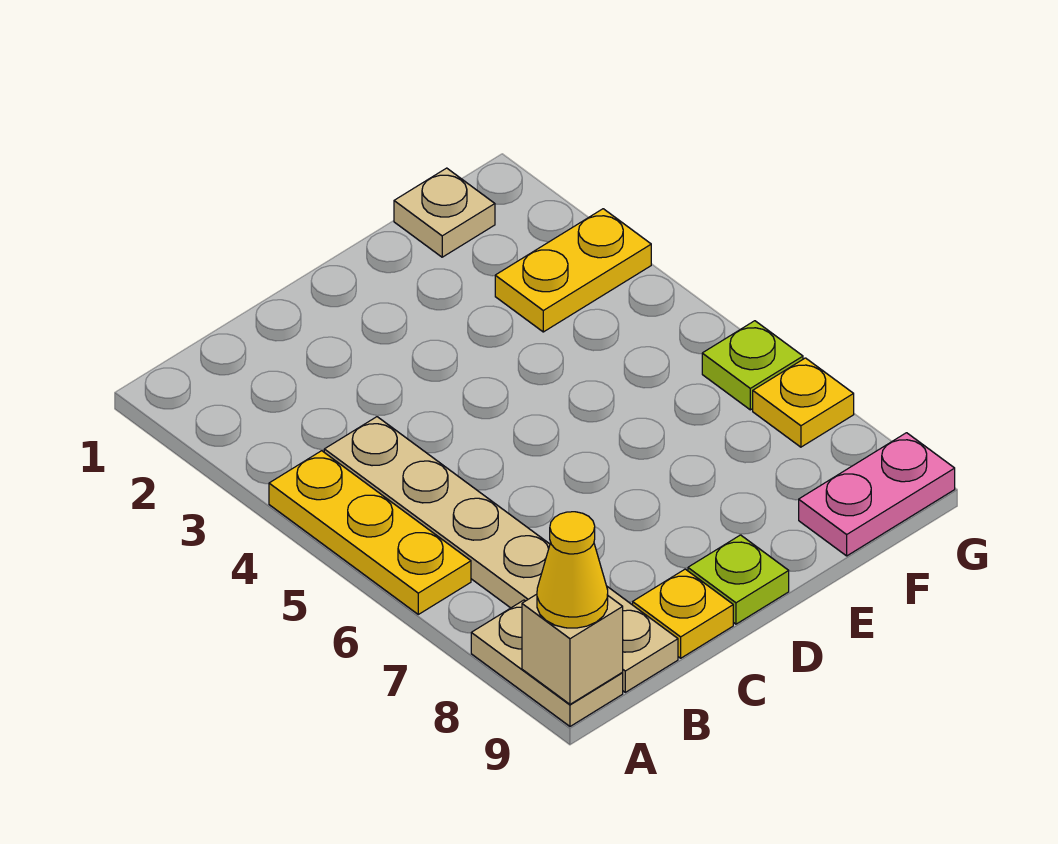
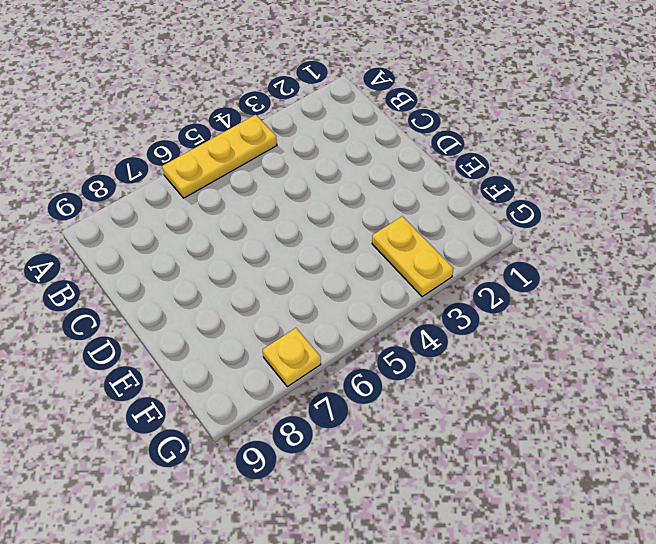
none -> tan plate A8:A9 level 1
none -> tan plate B4:B9 level 1
none -> yellow plate C9 level 1

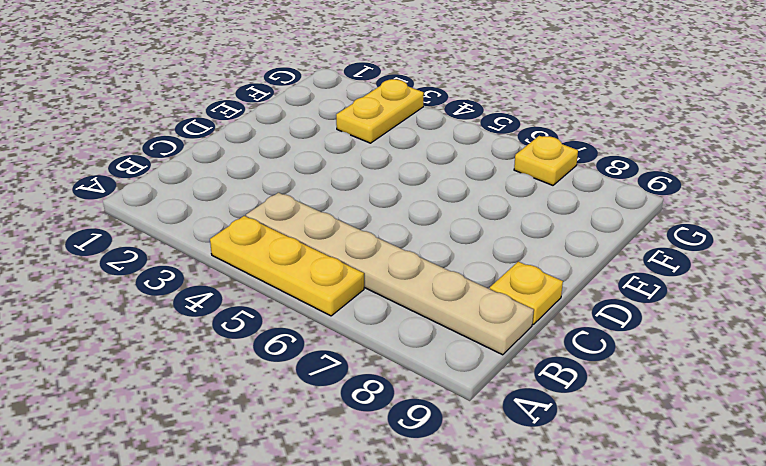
none -> tan plate A8:A9 level 1
none -> lime plate D9 level 1
none -> tan plate F1 level 1

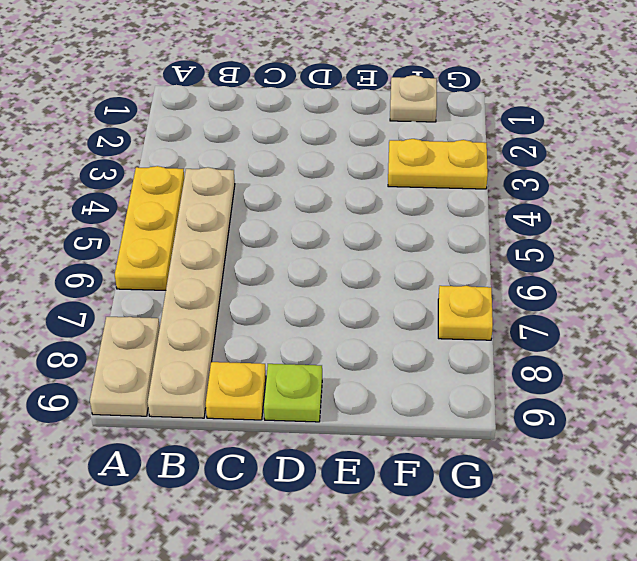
none -> pink plate F9:G9 level 1
none -> lime plate G6 level 1
none -> tan brick A9 level 2

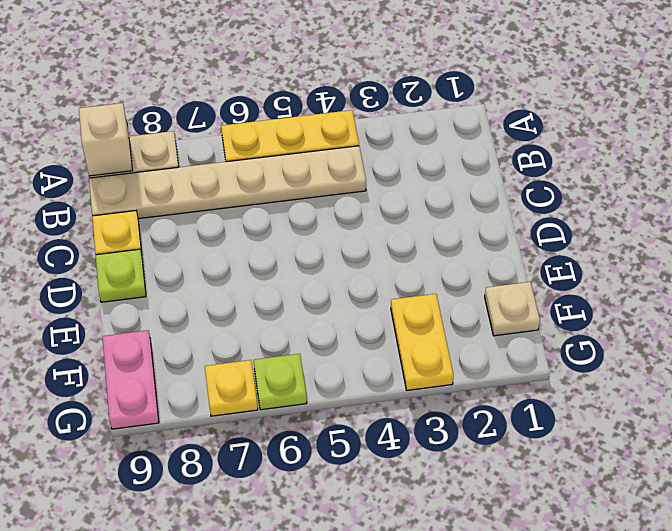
none -> yellow cone A9 level 3

